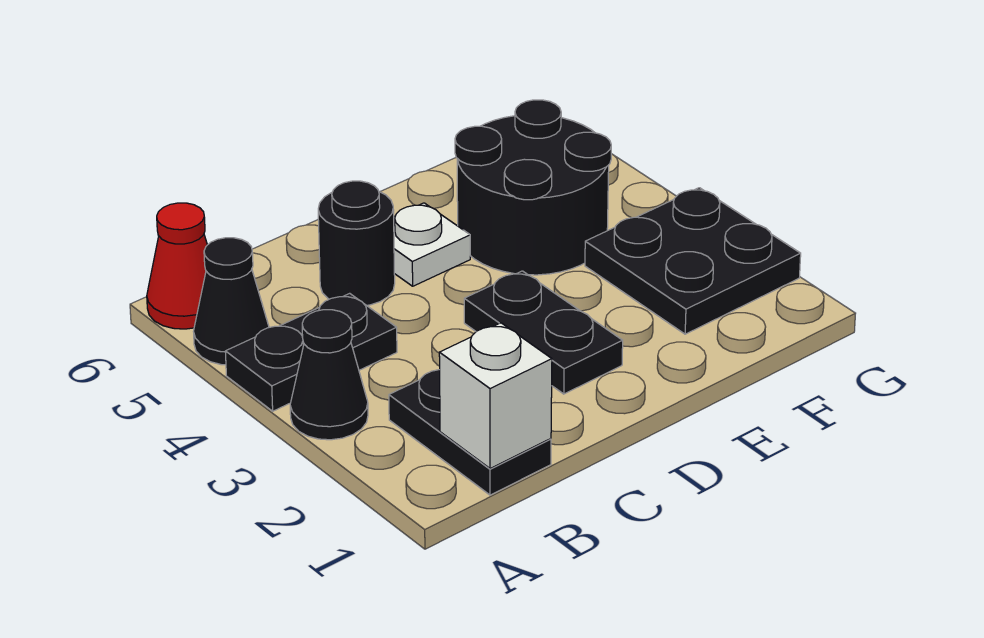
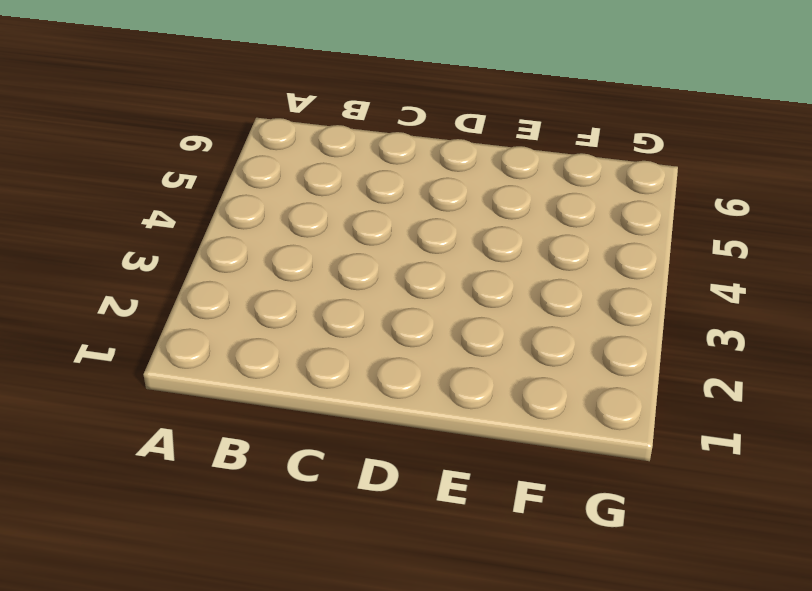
none -> black cone A3 level 1
none -> black plate A4:B4 level 1

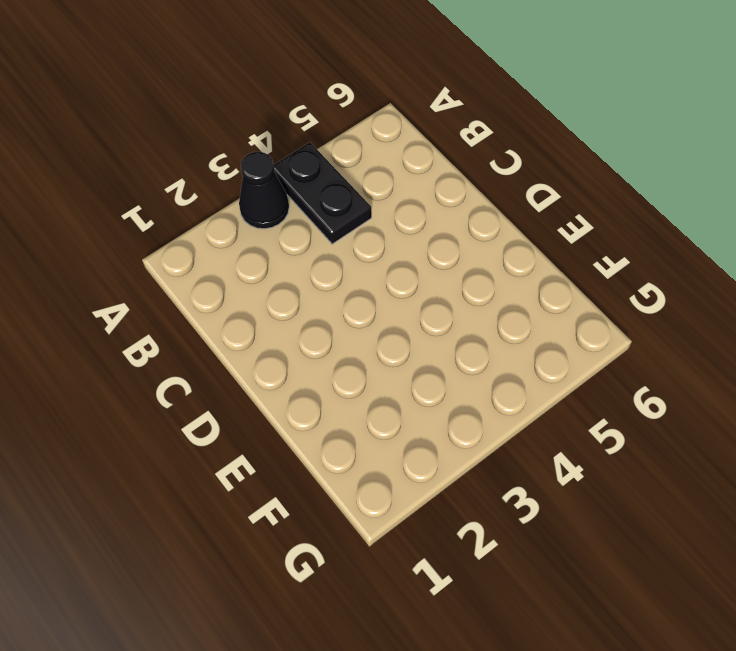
none -> black cone A5 level 1
none -> red cone A6 level 1

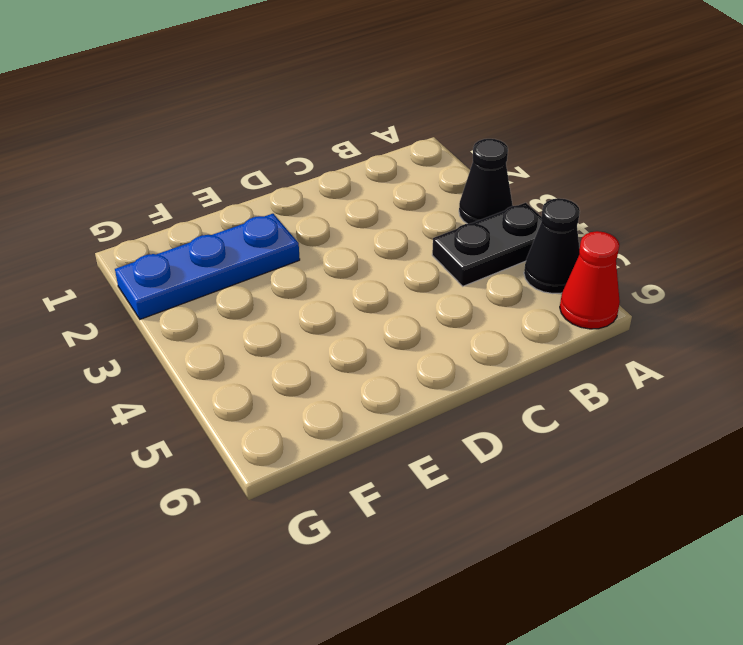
blue plate E2:G2 level 1 -> black plate F2:G3 level 1
none -> black plate B1:B2 level 1
none -> black round brick C5 level 1

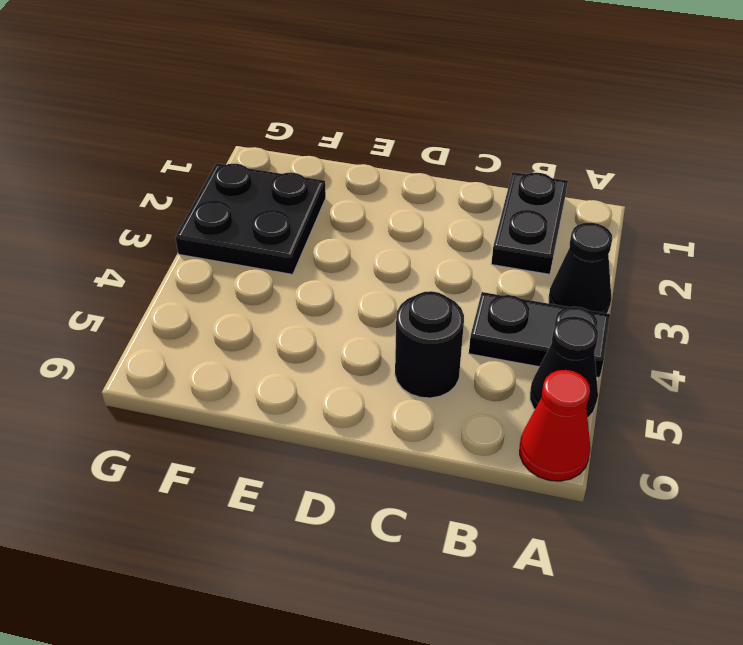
none -> black plate D2:D3 level 1
none -> white plate D5 level 1

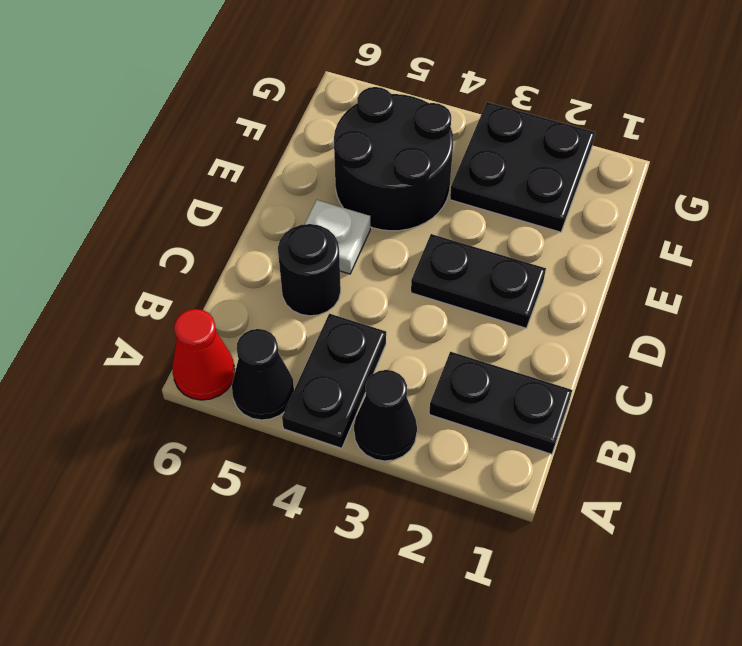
none -> white brick B1 level 2

